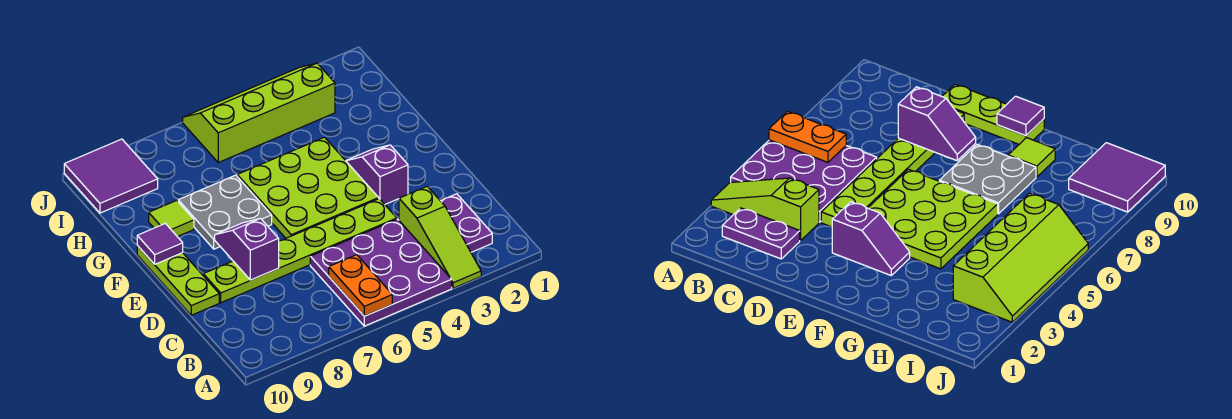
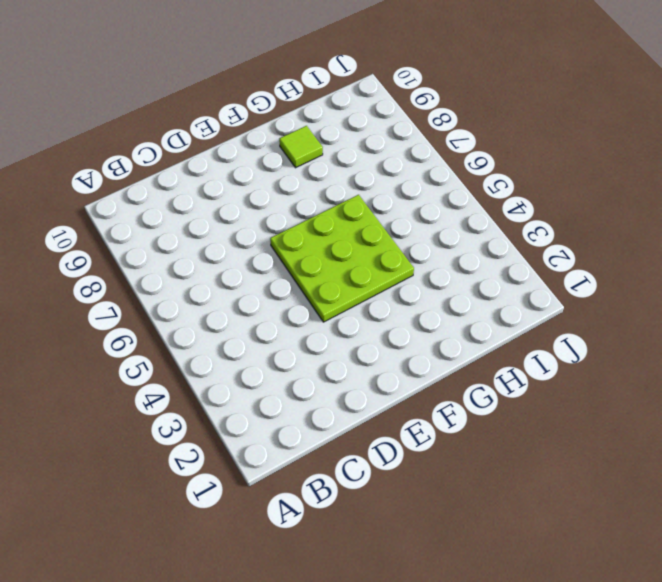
none -> lime slope A3:C3 level 1 top C
none -> purple plate A4:C6 level 1
none -> purple plate B2:C2 level 1

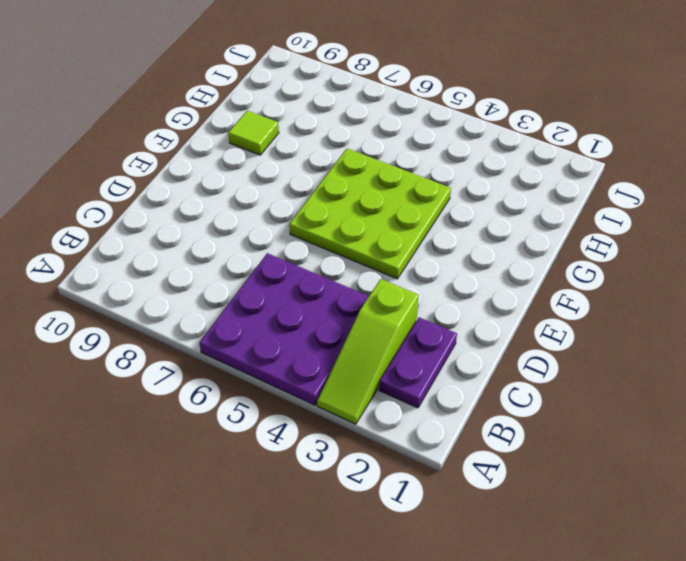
none -> lime plate D4:D9 level 1
none -> lime plate D10:F10 level 1
none -> purple slope E3:F3 level 1 top E

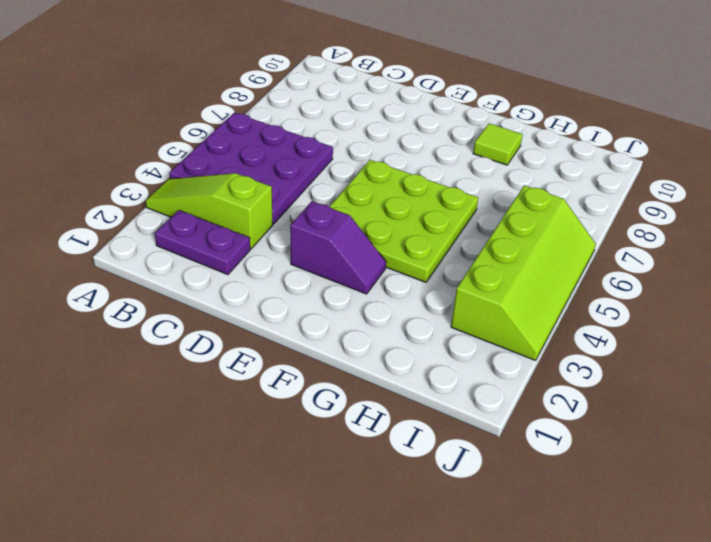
none -> lime plate D4:D9 level 1
none -> lime plate D10:F10 level 1
none -> grey plate F7:G8 level 1

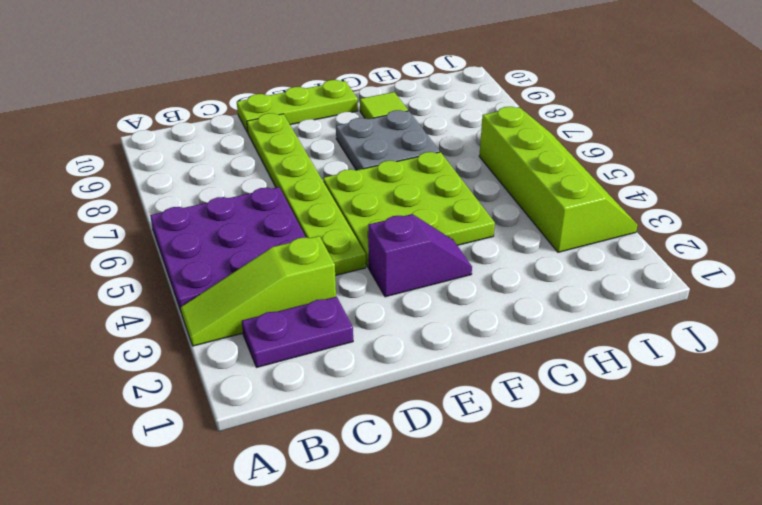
none -> purple tile I9:J10 level 1
none -> orange plate A6:B6 level 2
none -> purple slope D8:E8 level 2 top D

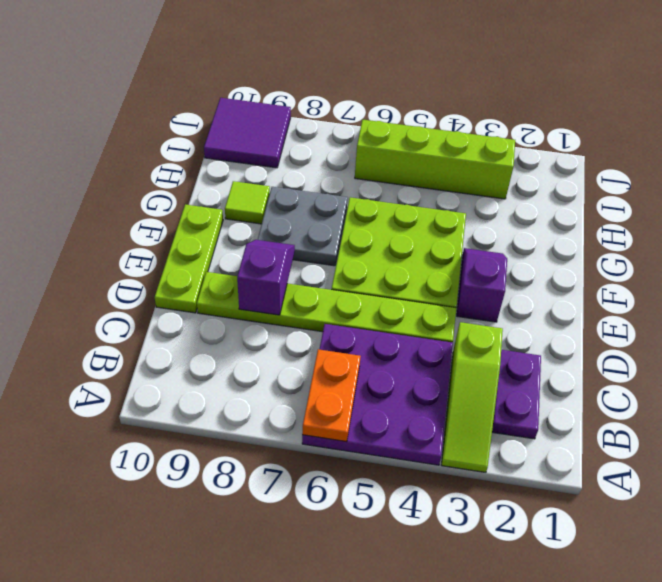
none -> purple tile F10 level 2

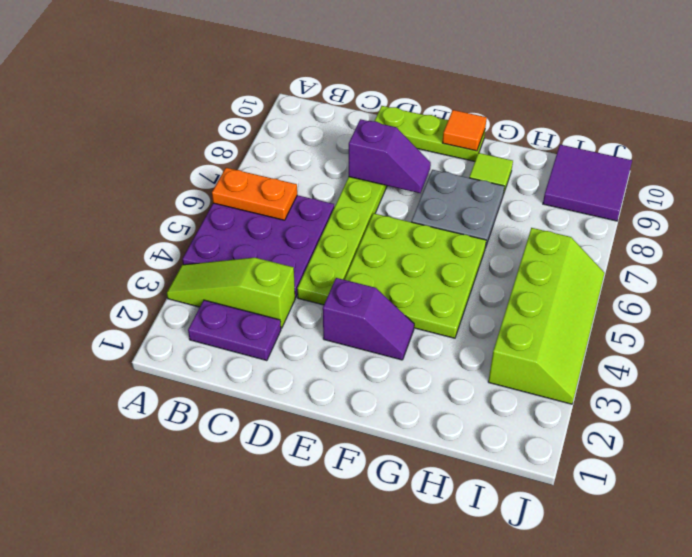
orange tile F10 level 2 -> purple tile F10 level 2

